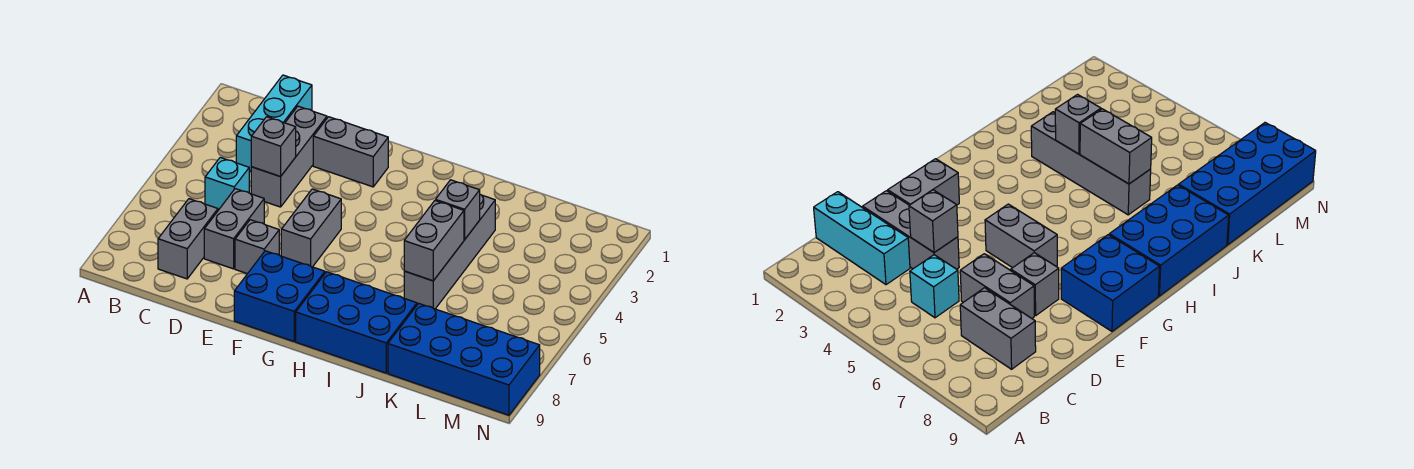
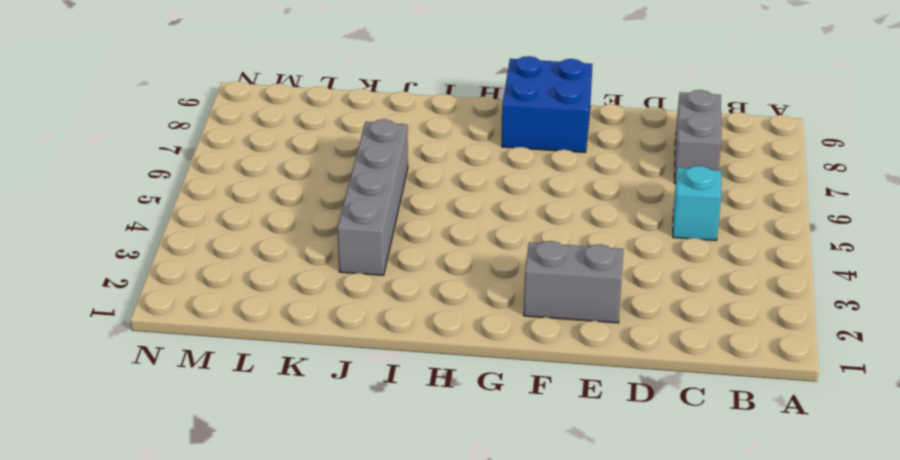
none -> cyan brick C1:C3 level 1
none -> grey brick D2:D4 level 1
none -> grey brick D6:D7 level 1

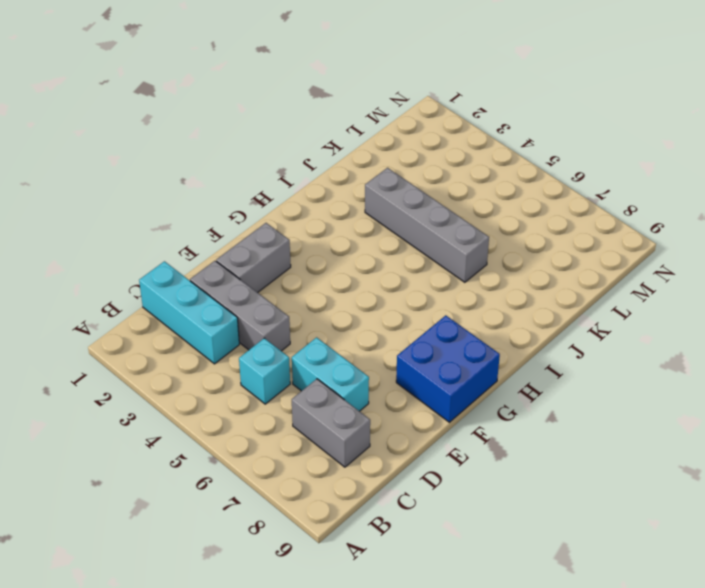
cyan brick D6:D7 level 1 -> grey brick D6:D7 level 1
none -> grey brick E7 level 1
none -> grey brick F5:F6 level 1
none -> blue brick H8:J9 level 1

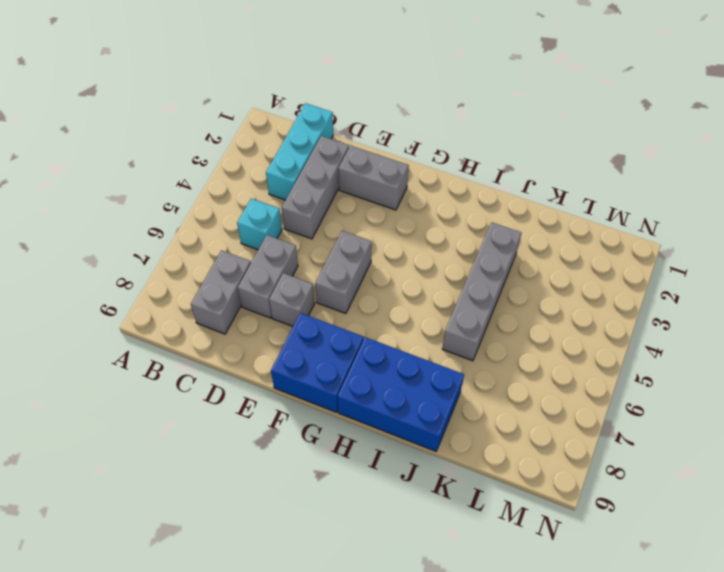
none -> blue brick K8:N9 level 1
none -> grey brick D4 level 2
none -> grey brick J4 level 2

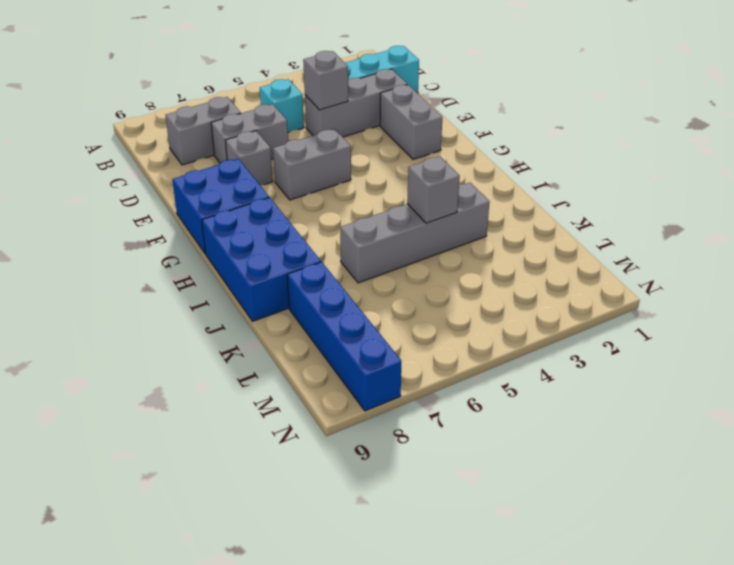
blue brick K8:N8 level 1 -> blue brick K8:N9 level 1
none -> grey brick J5:J6 level 2

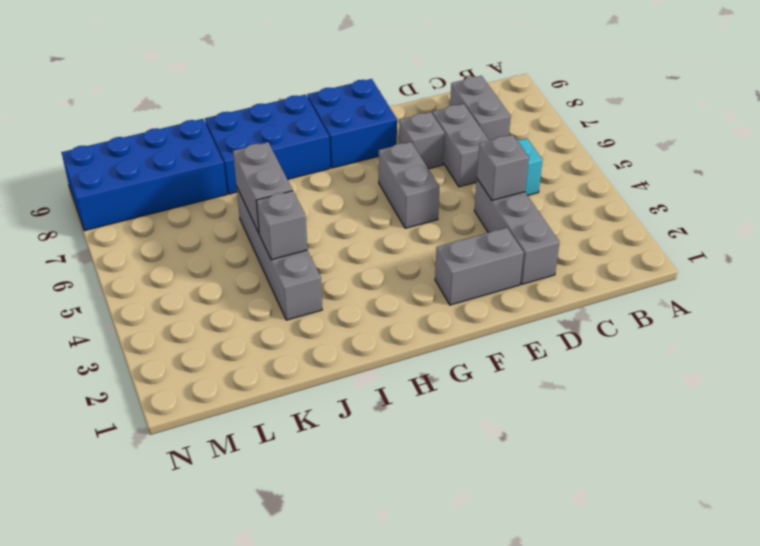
none -> cyan brick C1:C3 level 1

